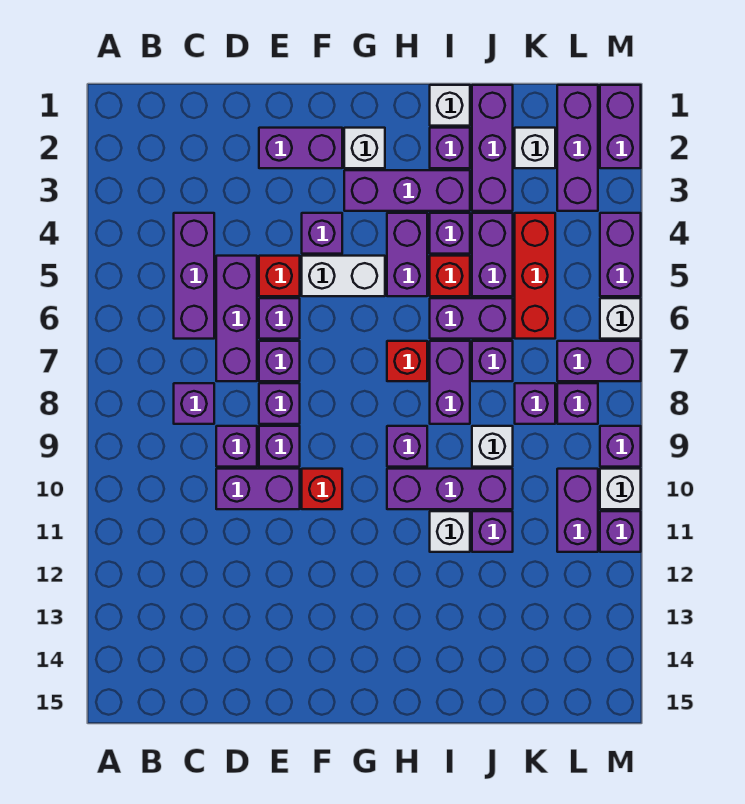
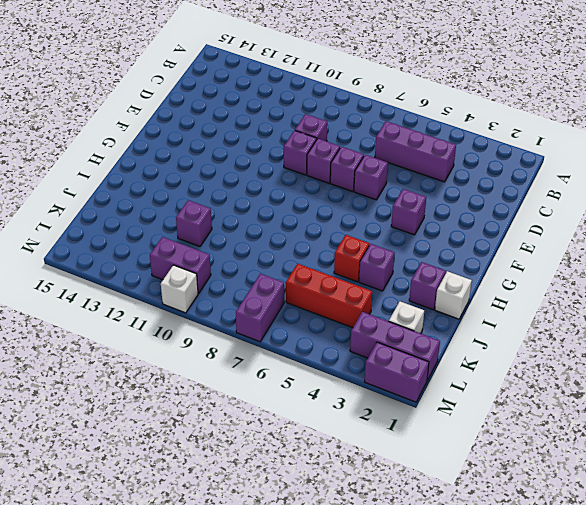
none -> purple brick C8 level 1
none -> purple brick D5:D7 level 1
none -> purple brick D10:E10 level 1
none -> purple brick E2:F2 level 1

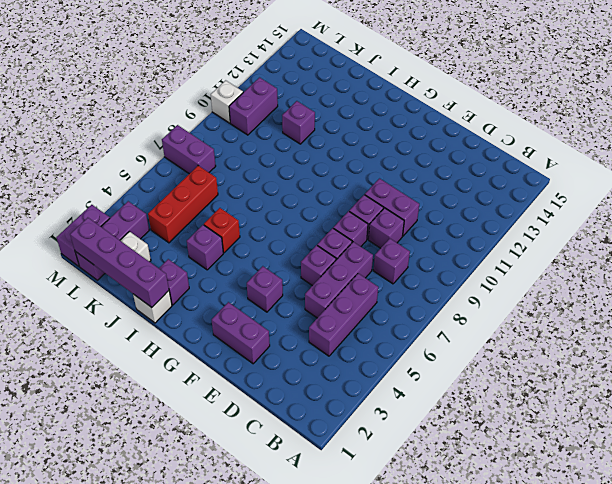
purple brick I1:L1 level 2 -> none
none -> red brick E5 level 1
none -> white brick F5:G5 level 1
none -> red brick F10 level 1
none -> white brick G2 level 1

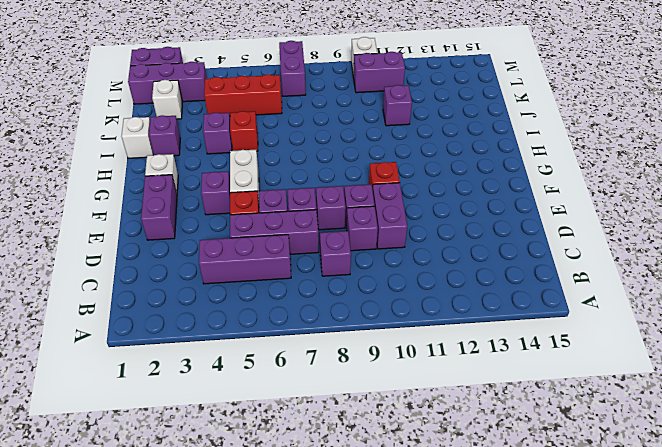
none -> purple brick G3:I3 level 1
none -> purple brick H4:H5 level 1
none -> red brick H7 level 1
none -> purple brick H9 level 1

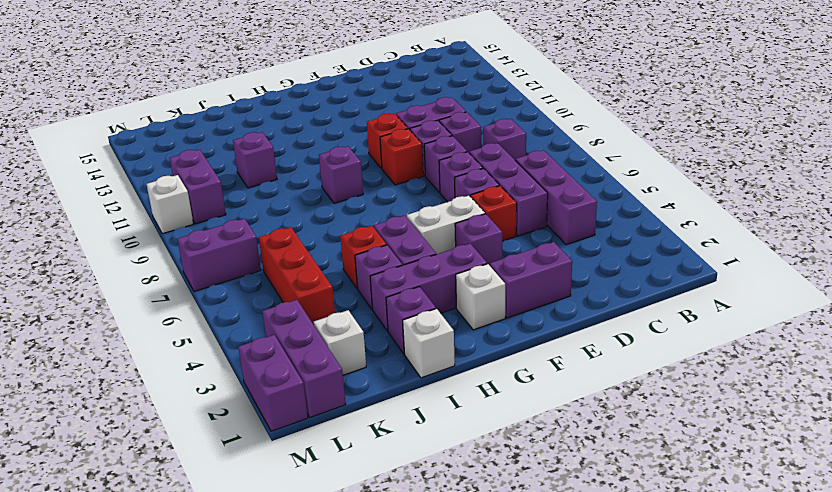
red brick F9 level 1 -> red brick H7 level 1
none -> purple brick H10:J10 level 1
none -> purple brick I6:J6 level 1
none -> purple brick I7:I8 level 1
none -> white brick I11 level 1

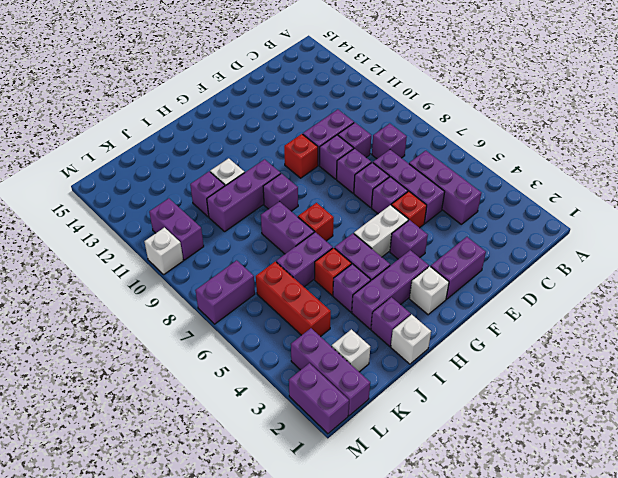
none -> purple brick J1:J3 level 1
none -> purple brick J4:J5 level 1
none -> purple brick J7 level 1
none -> white brick J9 level 1

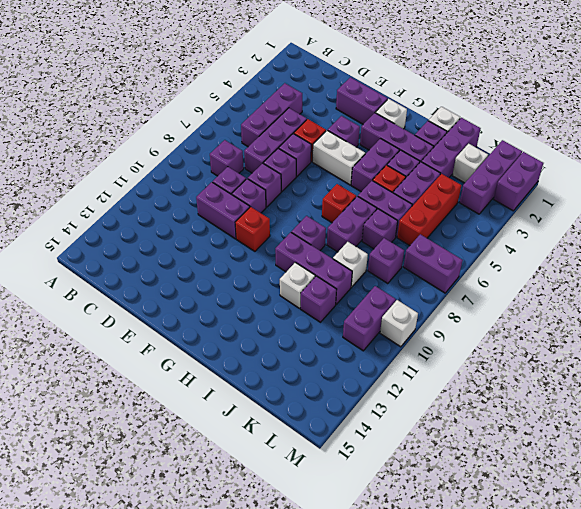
none -> purple brick L8 level 1
none -> purple brick M4:M5 level 1
none -> white brick M6 level 1
none -> purple brick M9 level 1

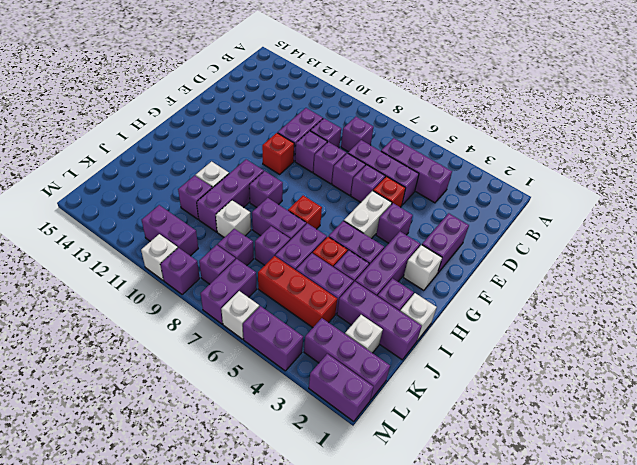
none -> purple brick M11 level 1

